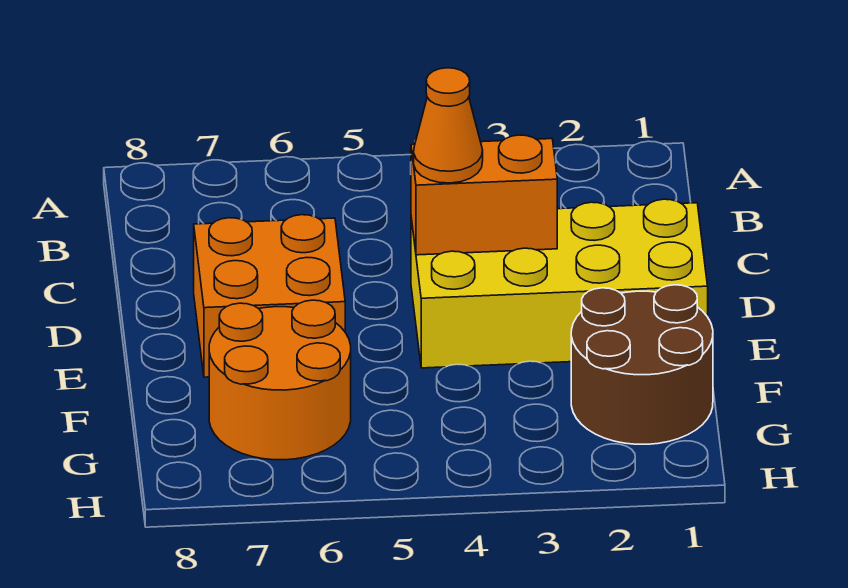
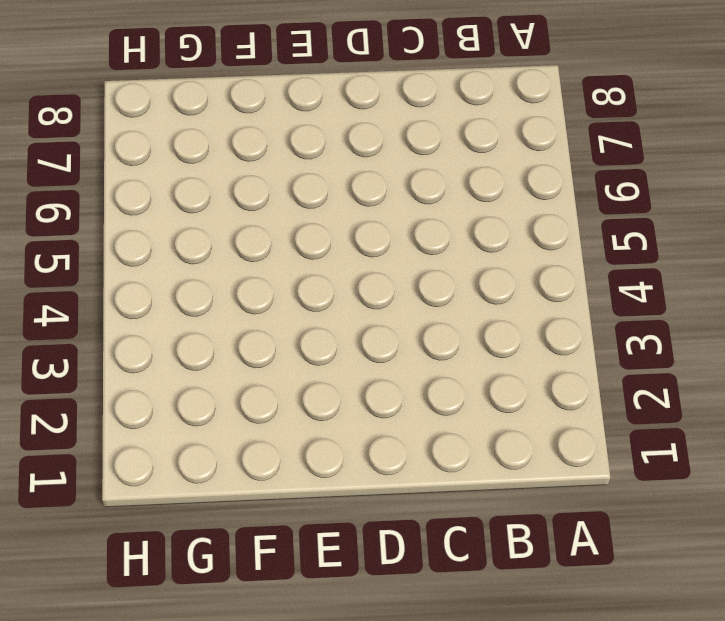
none -> yellow brick D1:E4 level 1
none -> orange brick D6:E7 level 1

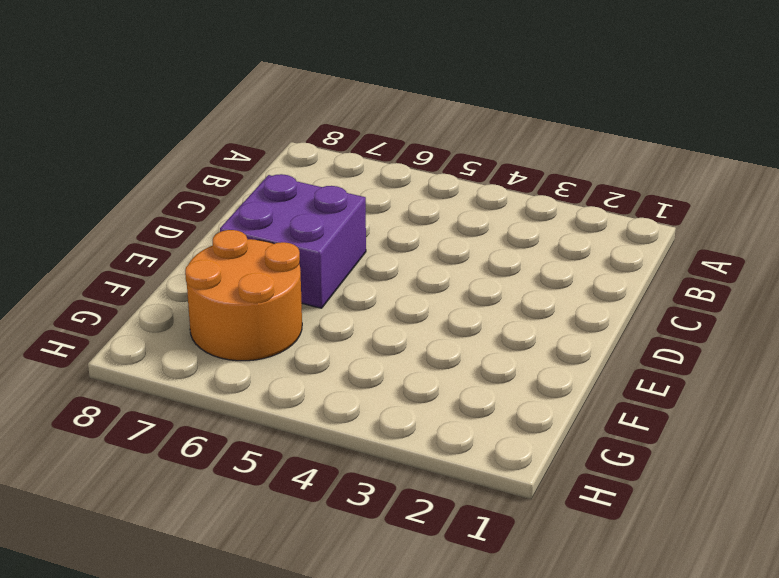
purple brick D6:E7 level 1 -> orange brick D6:E7 level 1
none -> yellow brick D1:E4 level 1
none -> brown round brick F1:G2 level 1

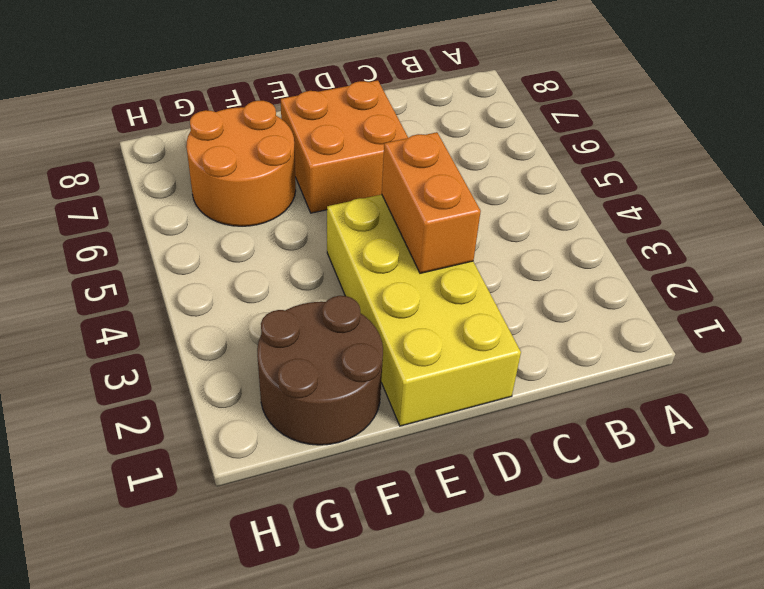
none -> orange cone D4 level 3

